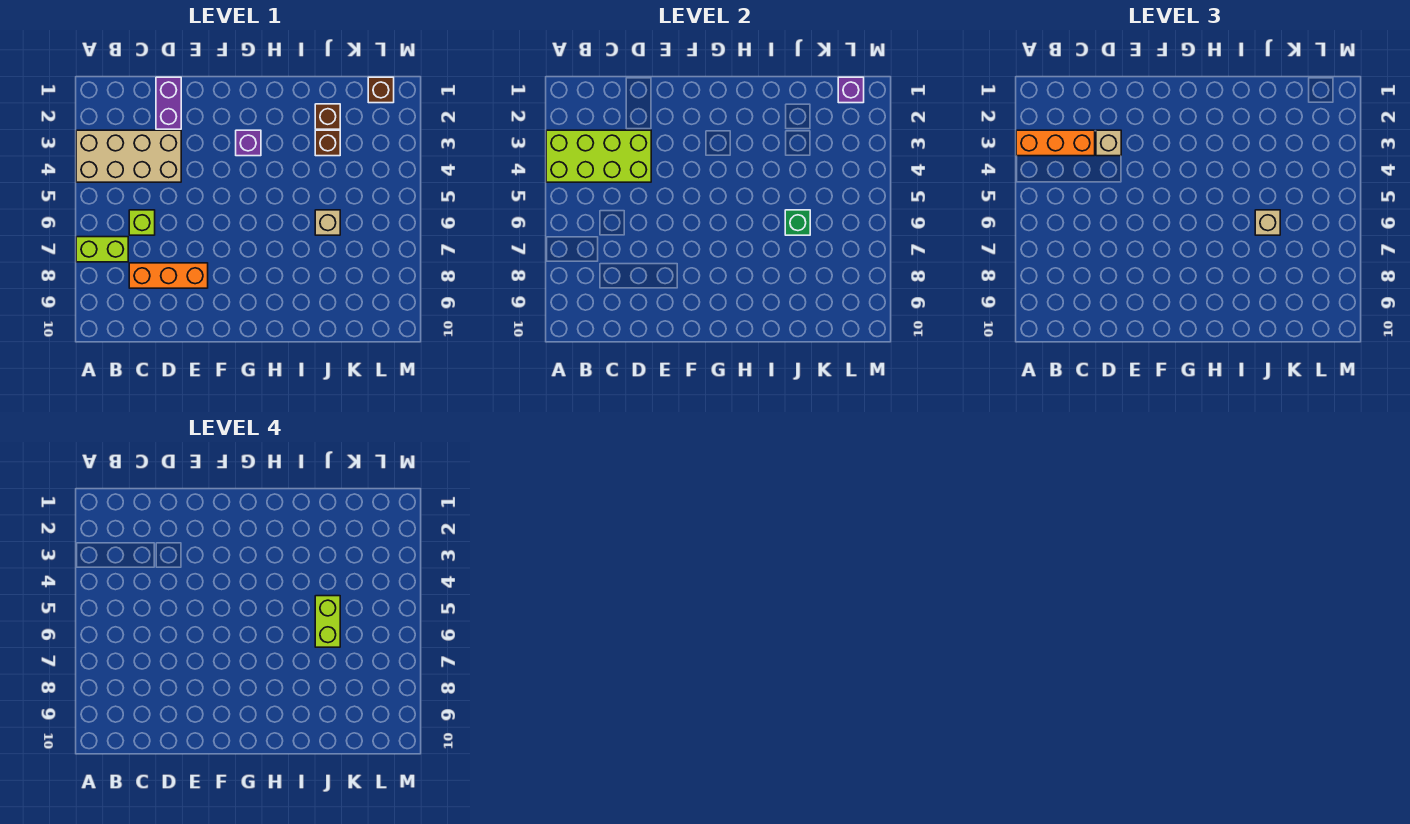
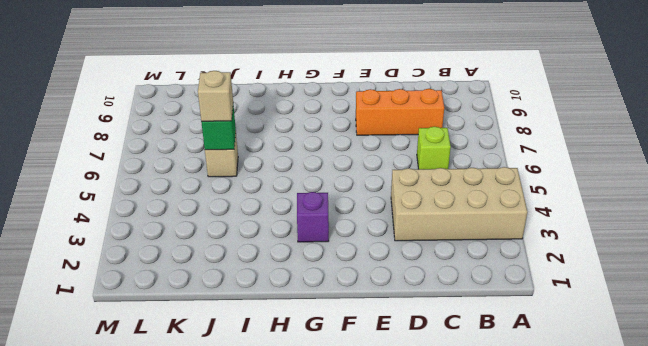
none -> lime brick A7:B7 level 1
none -> purple brick D1:D2 level 1
none -> brown brick J2 level 1

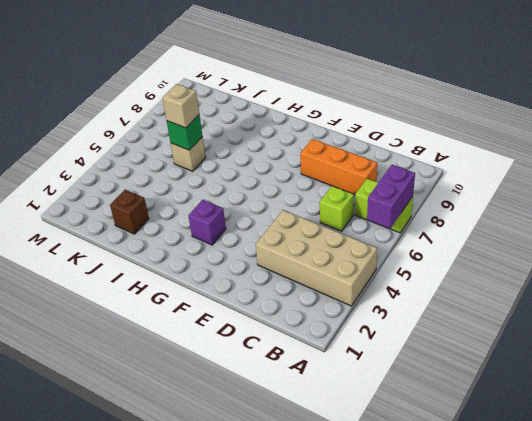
purple brick A6:A7 level 2 -> purple brick D1:D2 level 1
none -> brown brick J3 level 1
none -> brown brick L1 level 1
none -> lime brick A3:D4 level 2

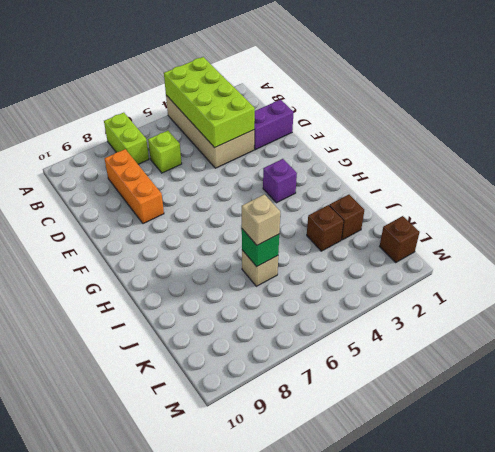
none -> purple brick L1 level 2
none -> orange brick A3:C3 level 3
none -> tan brick D3 level 3

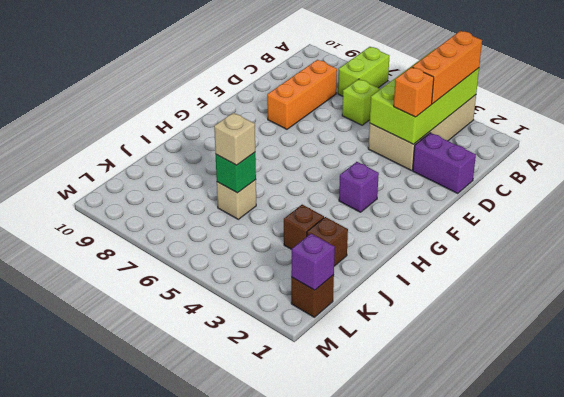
orange brick D3 level 3 -> tan brick D3 level 3
none -> lime brick J5:J6 level 4

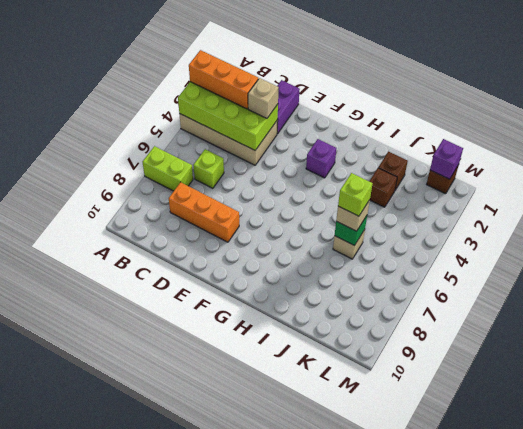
lime brick J6 level 4 -> lime brick J5:J6 level 4

